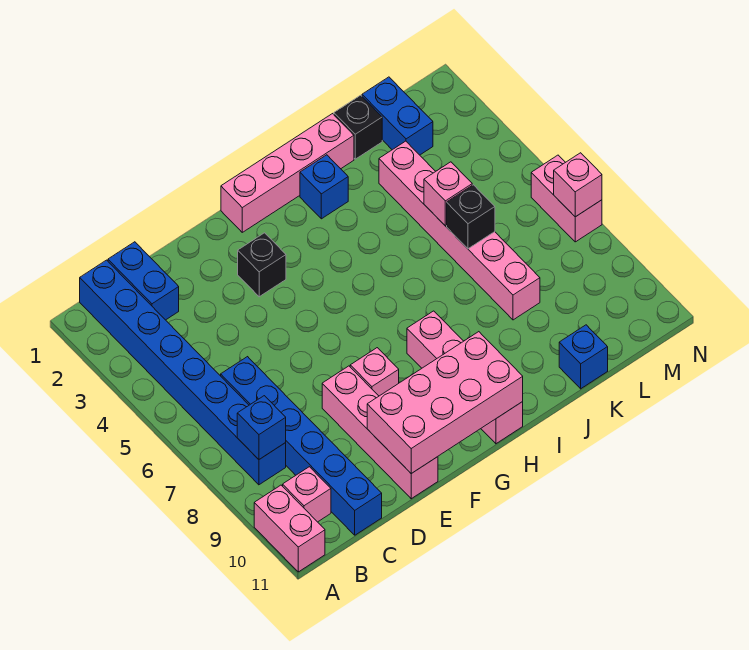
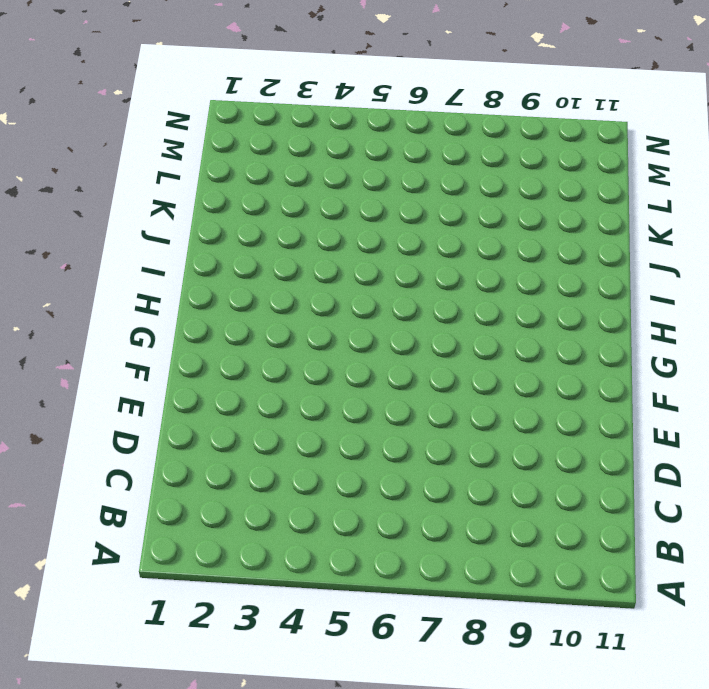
none -> pink brick A10:A11 level 1
none -> blue brick B1:B8 level 1
none -> pink brick B10 level 1

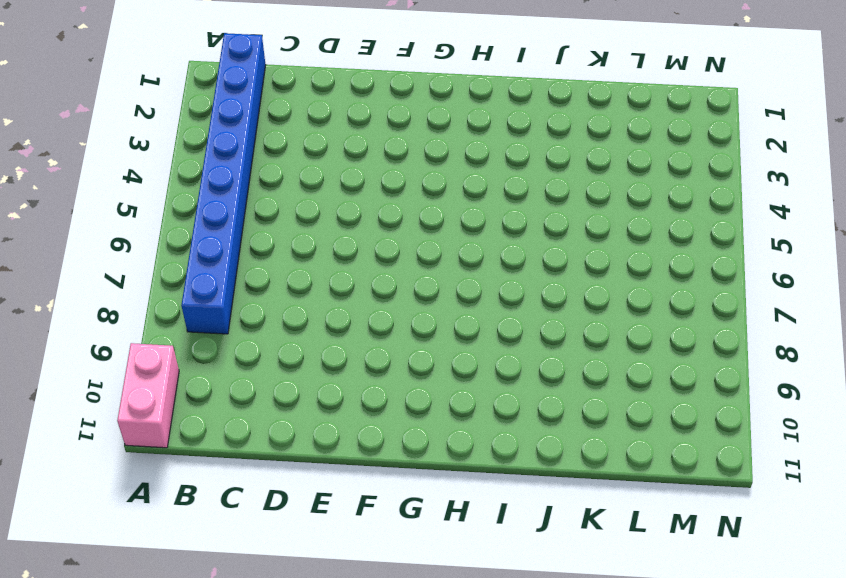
none -> pink brick B10 level 1
none -> blue brick C1:C2 level 1
none -> blue brick C6:C11 level 1

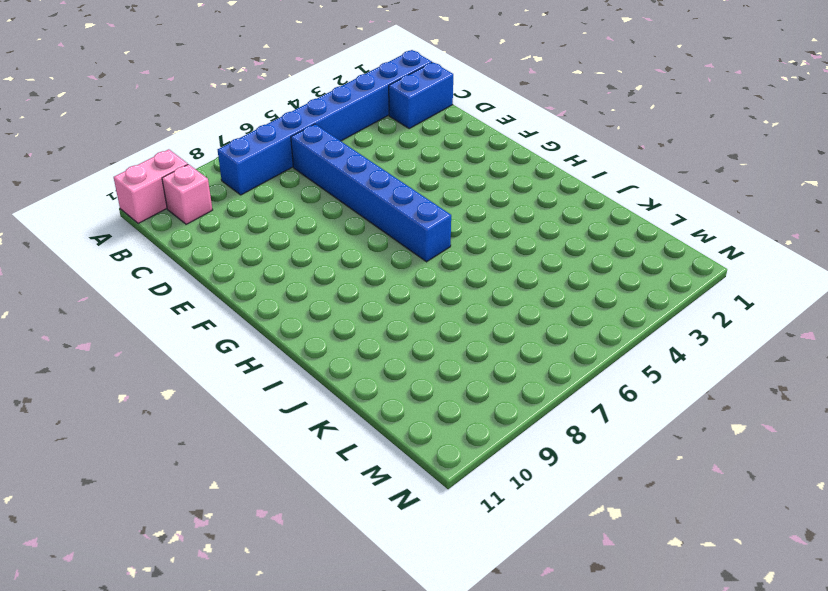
blue brick C6:H6 level 1 -> blue brick C6:C11 level 1
none -> pink brick E8:E11 level 1
none -> black brick F3 level 1
none -> pink brick F8 level 1

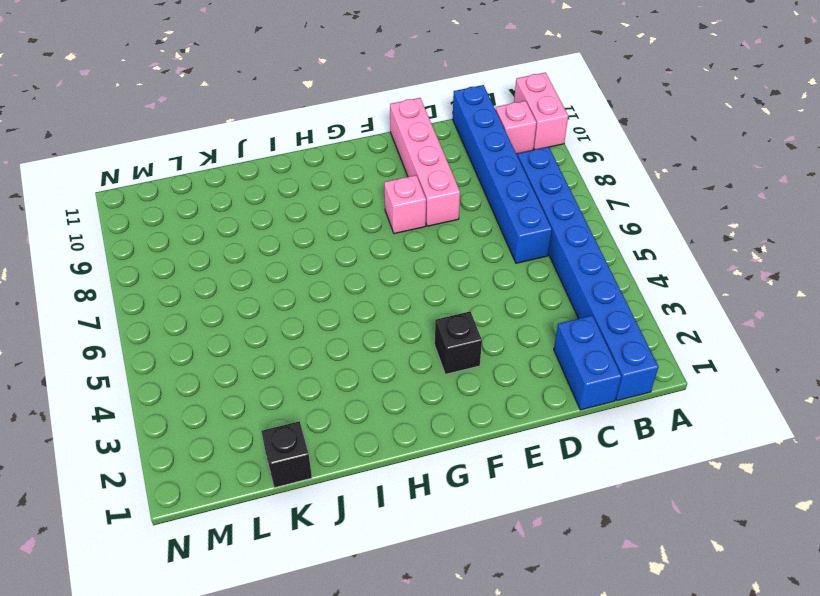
none -> pink brick G1:J1 level 1
none -> pink brick H8:H11 level 1
none -> blue brick I2 level 1

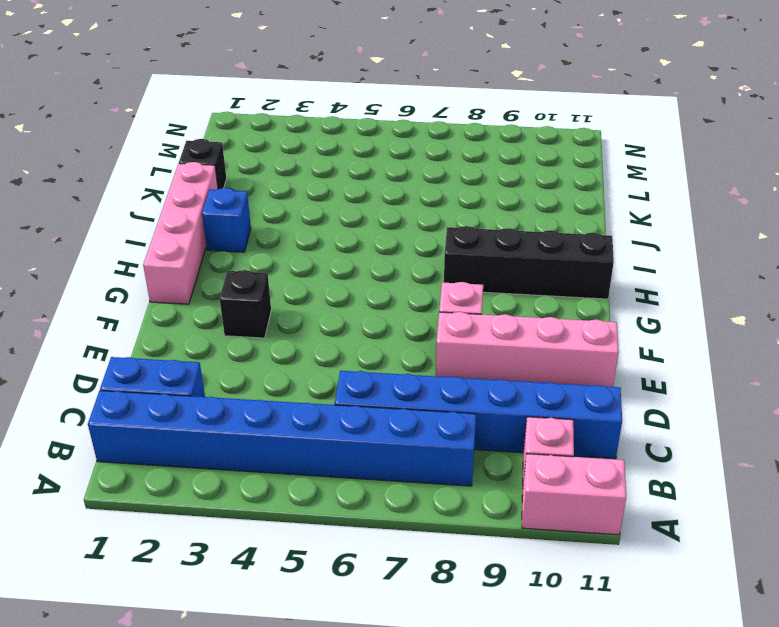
black brick H8:H11 level 1 -> pink brick H8:H11 level 1
none -> pink brick K3:K8 level 1
none -> blue brick K11 level 1
none -> blue brick L1:L2 level 1

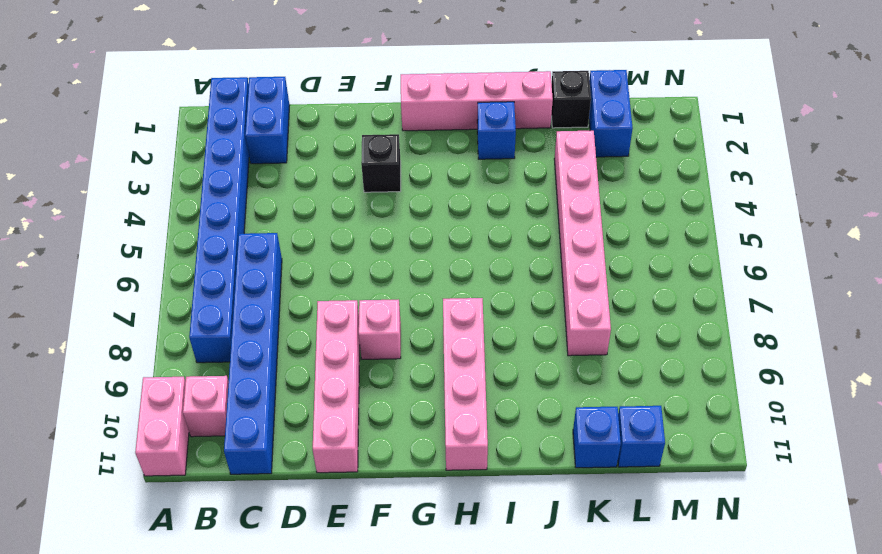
blue brick L11 level 1 -> blue brick B8 level 2
none -> pink brick N6:N7 level 1
none -> pink brick E10:H11 level 2
none -> pink brick K5 level 2

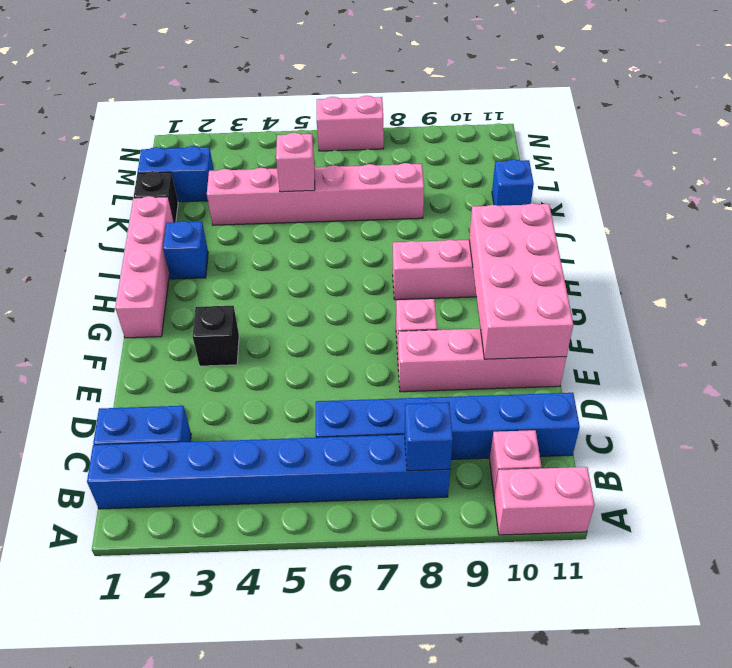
none -> black brick K6 level 2
none -> pink brick N7 level 2

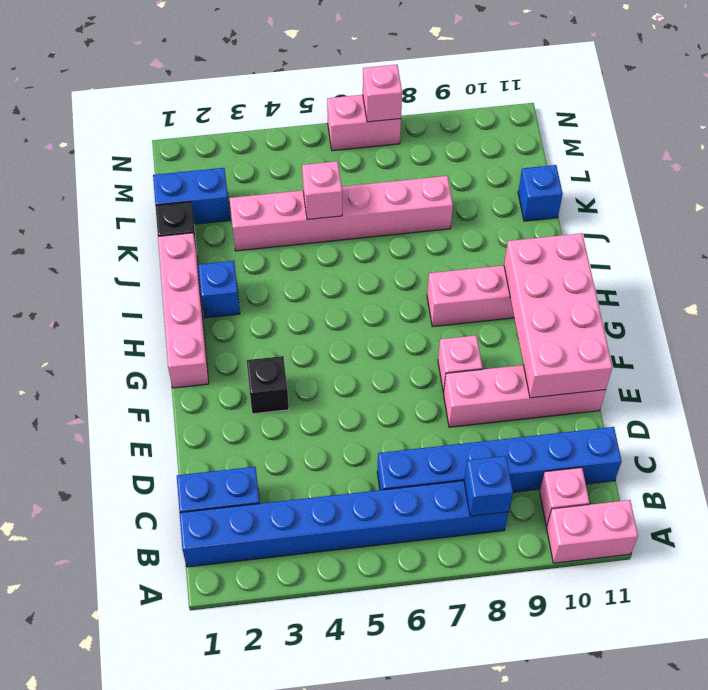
none -> black brick K6 level 2

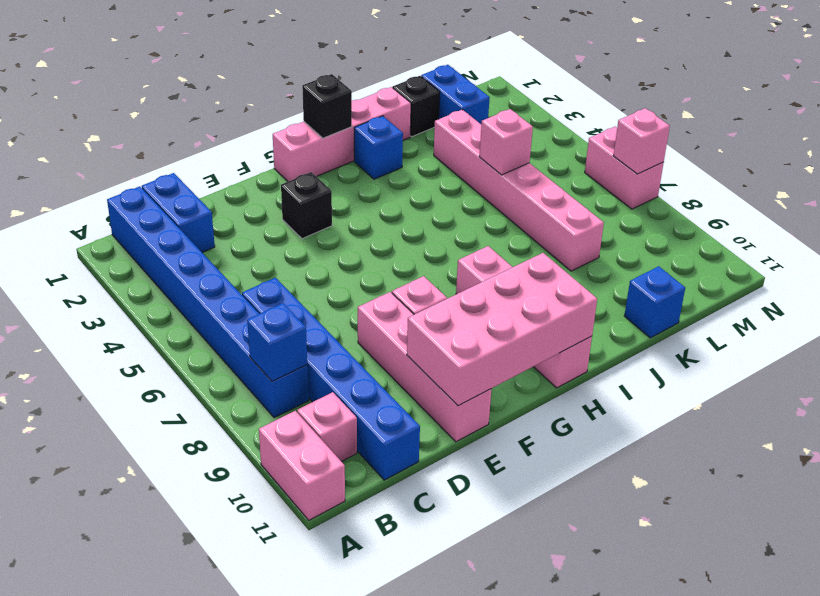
black brick H1 level 2 -> black brick K6 level 2

